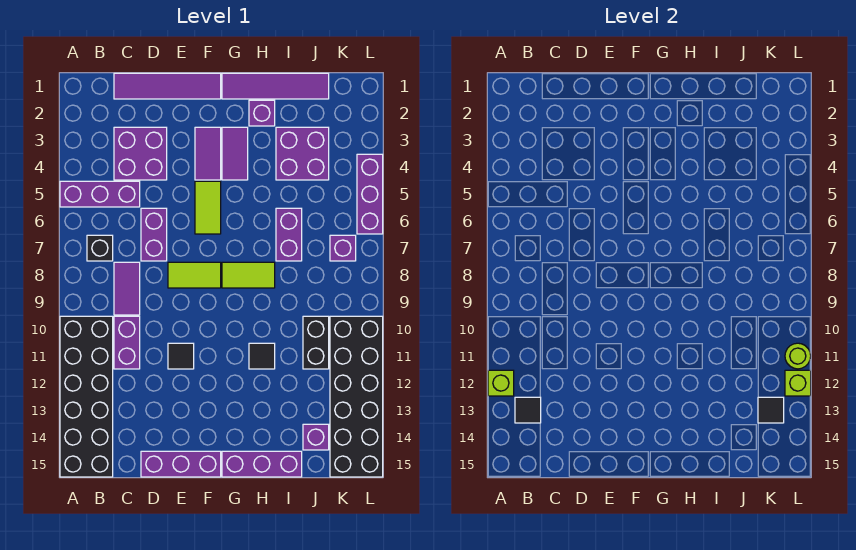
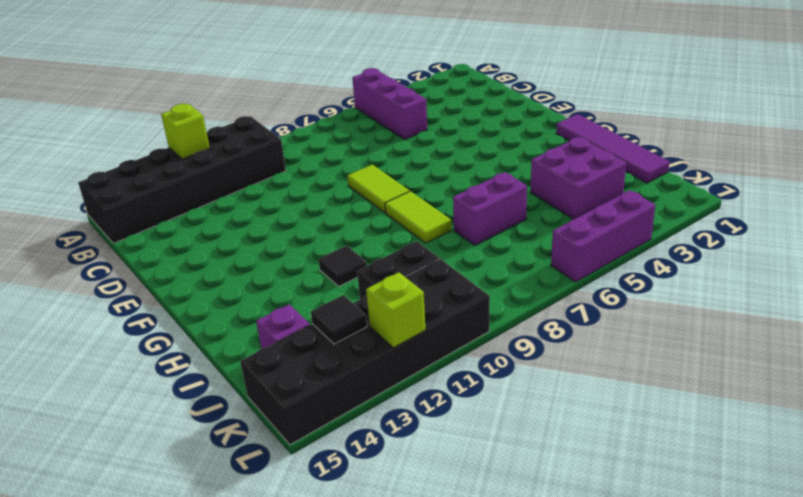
none -> black brick B7 level 1
none -> purple tile C1:F1 level 1
none -> purple brick C3:D4 level 1
none -> purple tile C8:C9 level 1

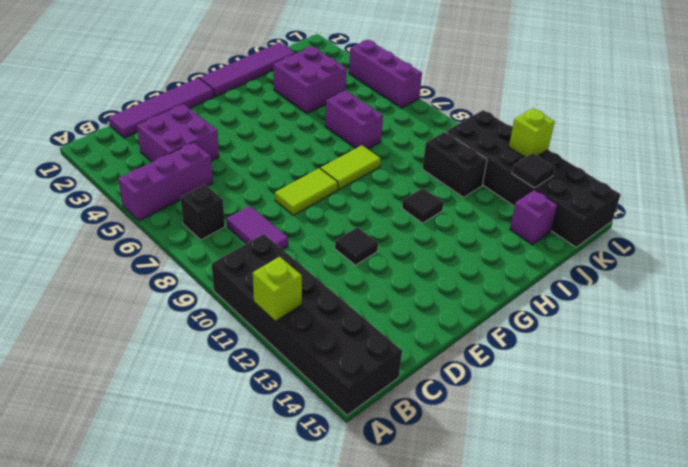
none -> purple brick C10:C11 level 1
none -> purple brick D6:D7 level 1
none -> purple brick D15:F15 level 1
none -> purple tile F3:F4 level 1

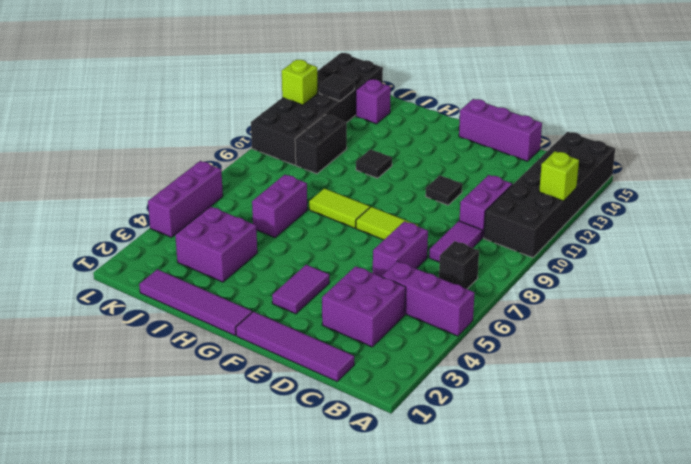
none -> lime tile F5:F6 level 1
none -> purple tile G3:G4 level 1
none -> purple brick G15:I15 level 1
none -> purple brick H2 level 1

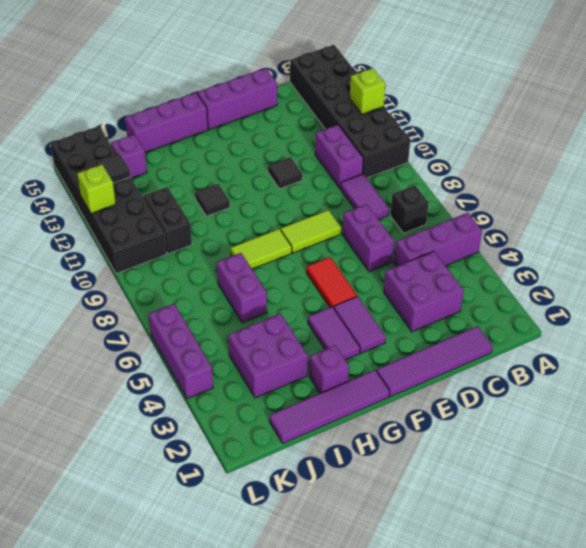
red tile F5:F6 level 1 -> lime tile F5:F6 level 1
none -> purple brick K7 level 1
none -> black tile B13 level 2
none -> lime round brick L11 level 2

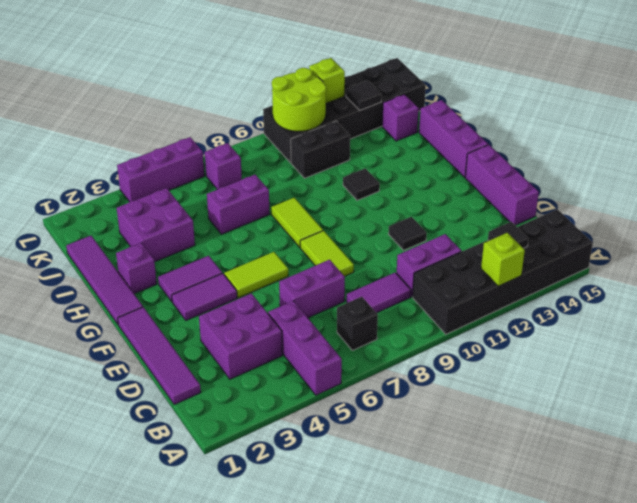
lime round brick K10:L11 level 2 -> lime round brick L11 level 2

